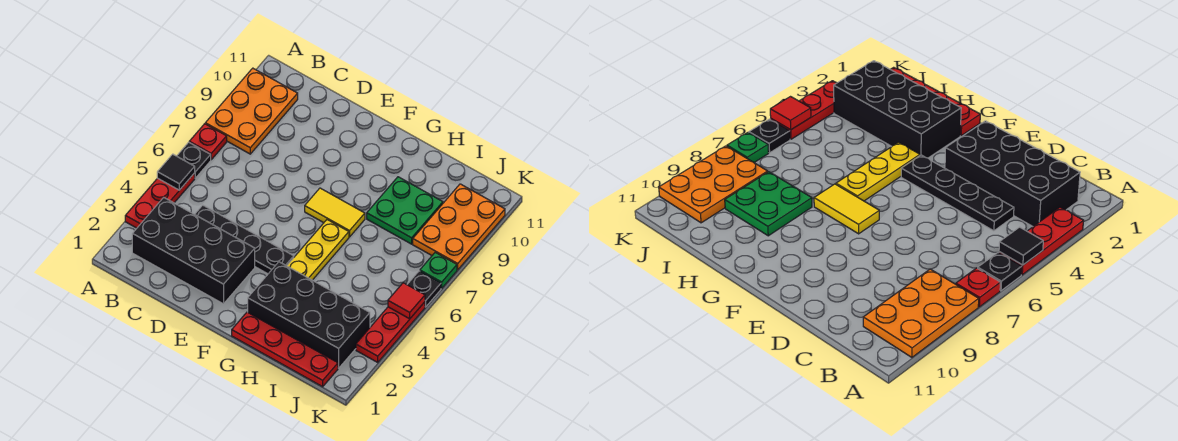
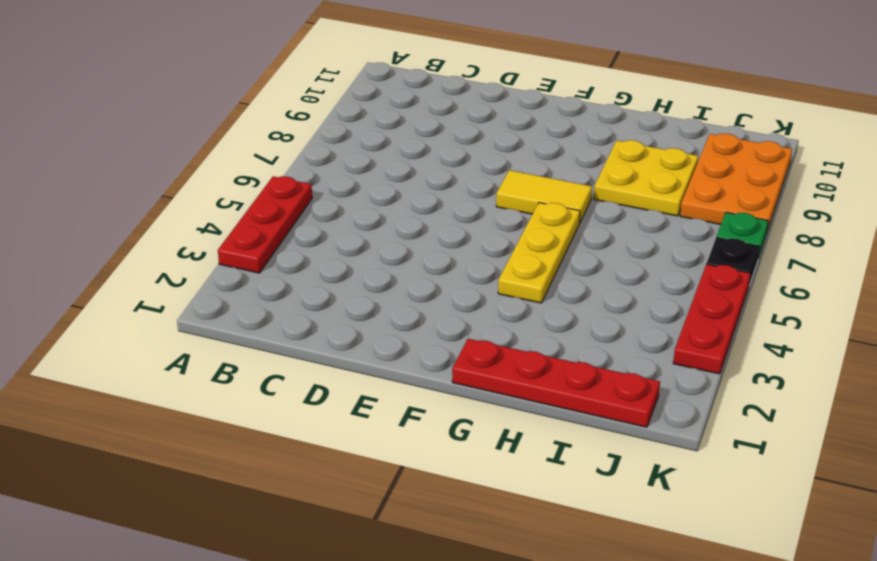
yellow plate H8:I9 level 1 -> green plate H8:I9 level 1
none -> black plate A6 level 1
none -> red plate A7 level 1
none -> orange plate A8:B10 level 1

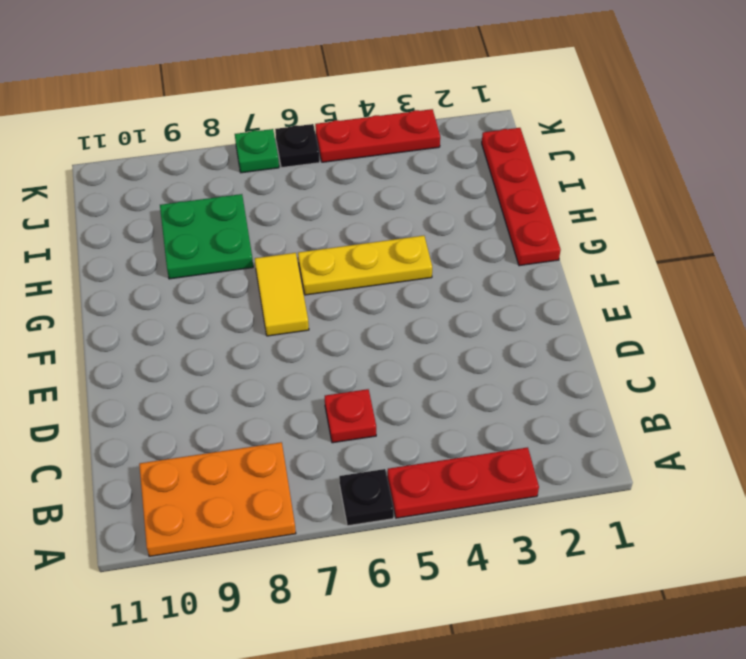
red plate C6 level 1 -> red plate A7 level 1
none -> black brick B2:E3 level 1
none -> black plate C4:F4 level 1
none -> black brick G2:J3 level 1

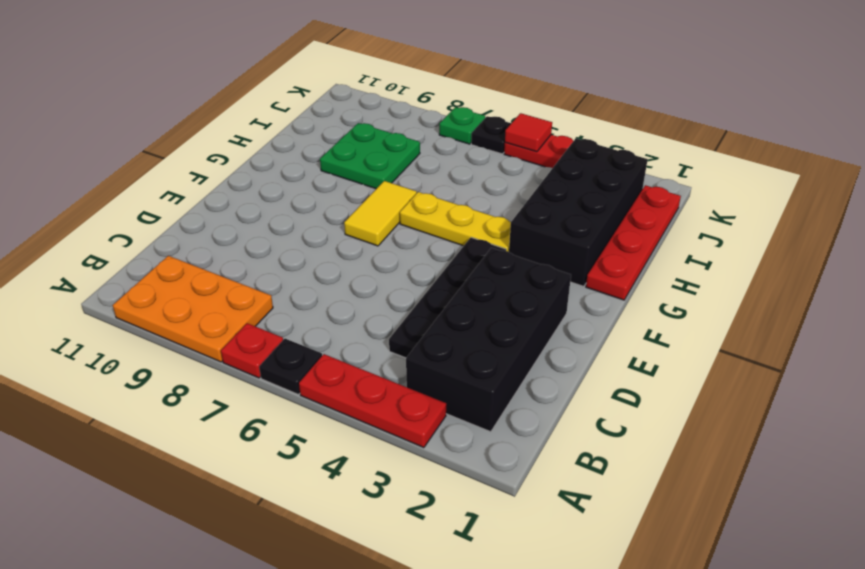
none -> orange plate J8:K10 level 1
none -> black tile A5 level 2

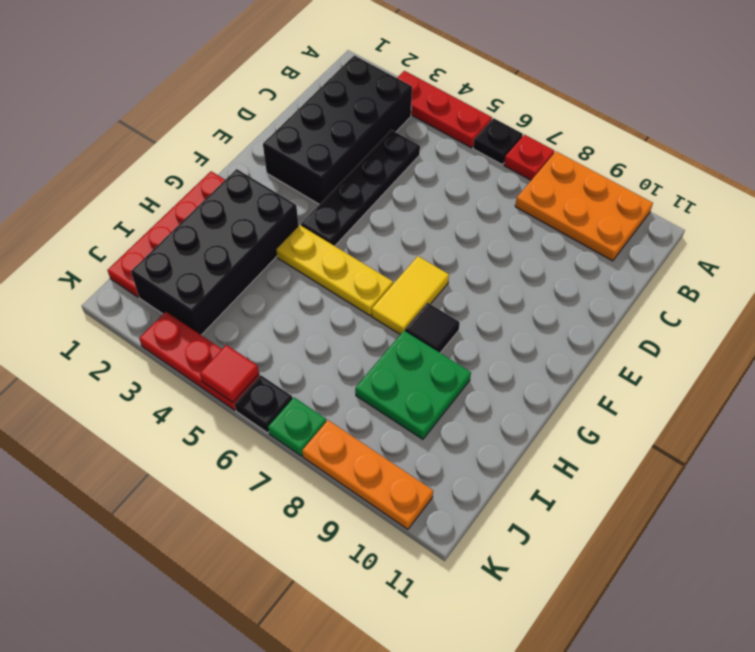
black tile G8 level 1 -> black tile A5 level 2
orange plate K8:K10 level 1 -> orange plate J8:K10 level 1

